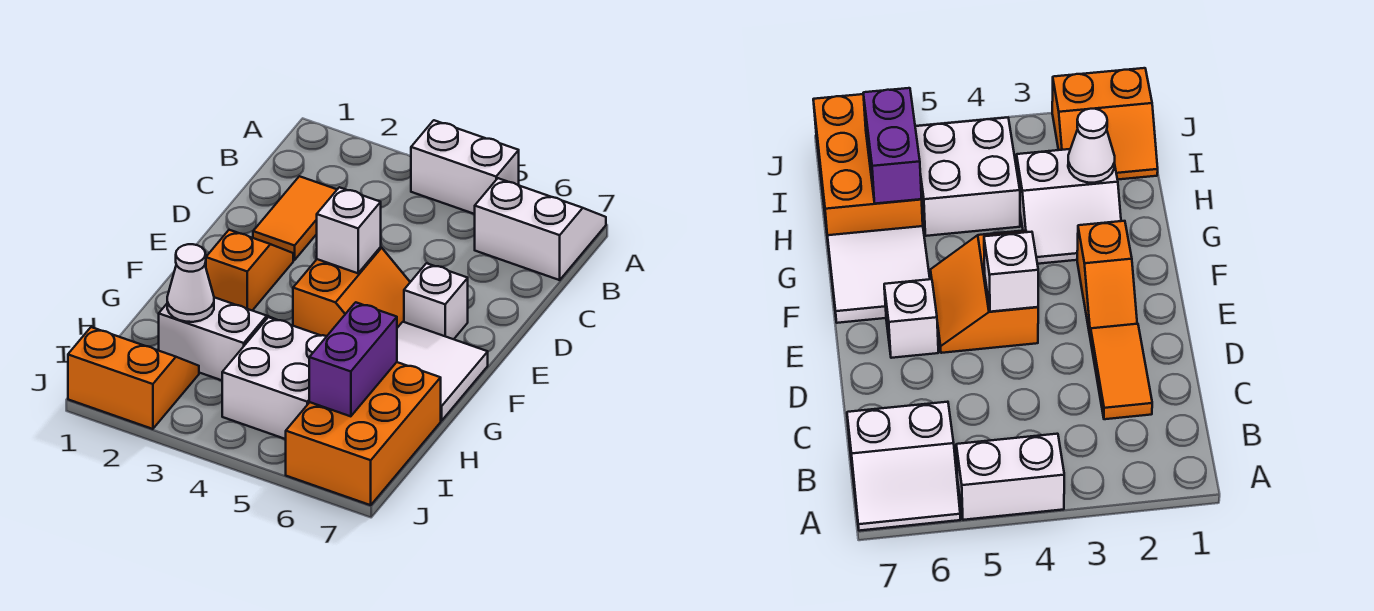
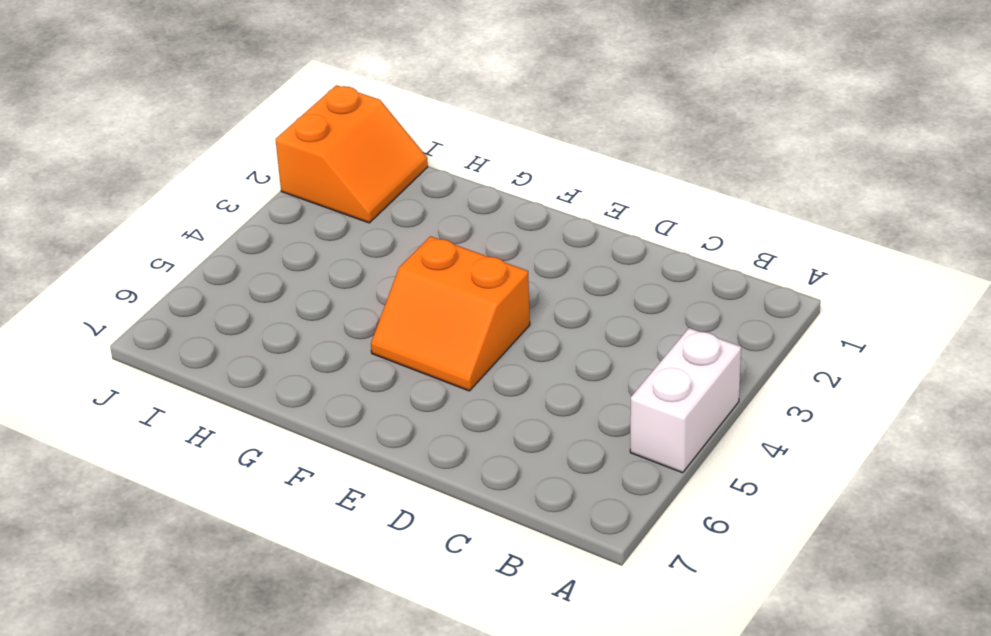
none -> white slope A6:B7 level 1 top B
none -> orange tile C2:D2 level 1
none -> orange slope E2:F2 level 1 top F

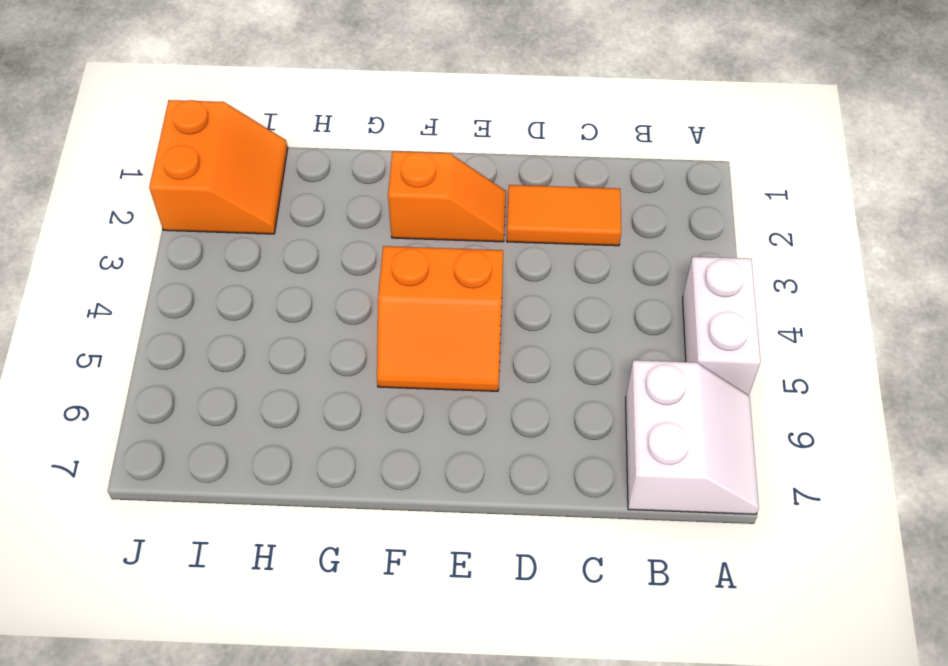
none -> white brick E6 level 1
none -> white tile F6:G7 level 1
none -> white slope G2:H3 level 1 top H

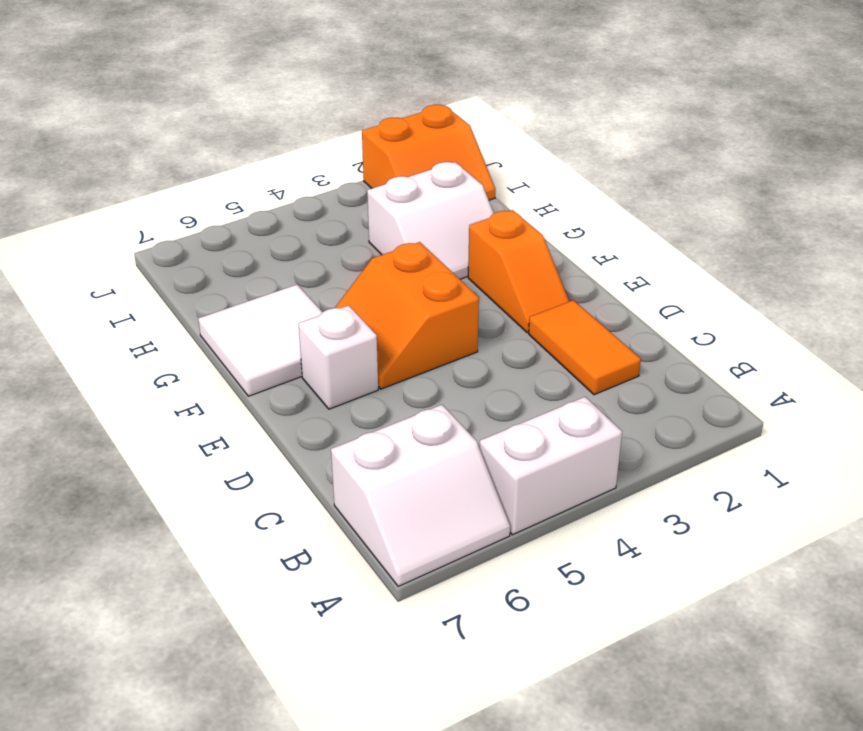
none -> white brick H4:I5 level 1
none -> orange brick H6:J7 level 1
none -> white brick E4 level 2

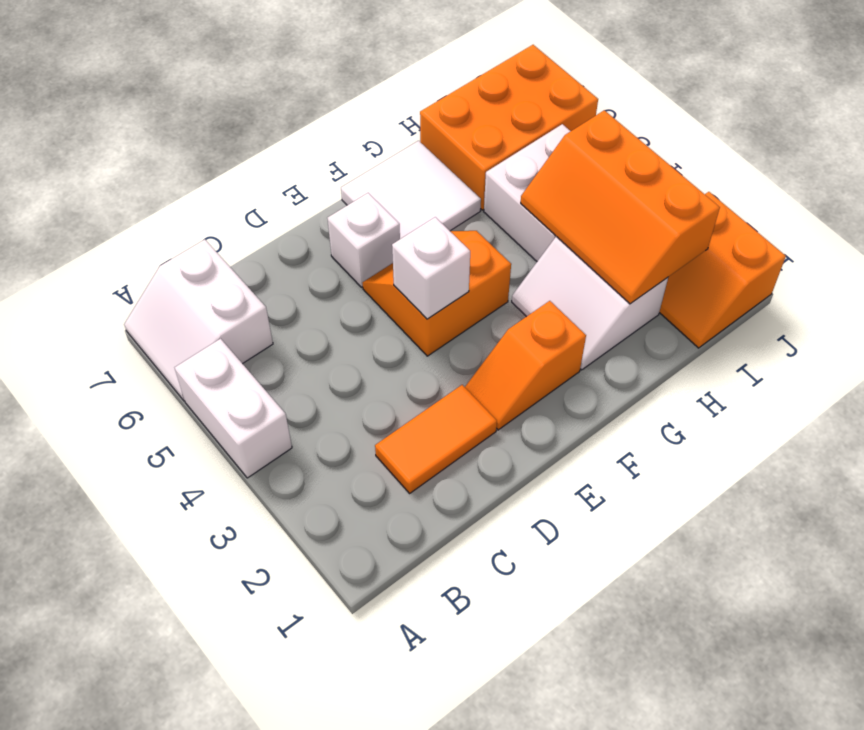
orange slope H2:I4 level 2 top I -> white cone H2 level 2
none -> purple brick H6:I6 level 2

